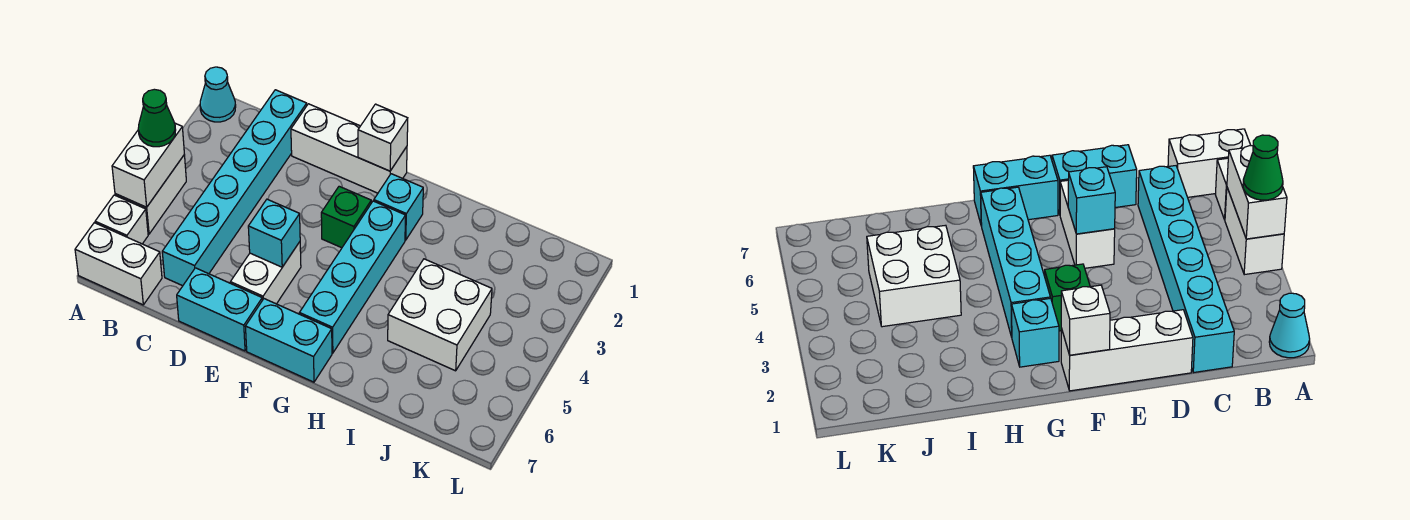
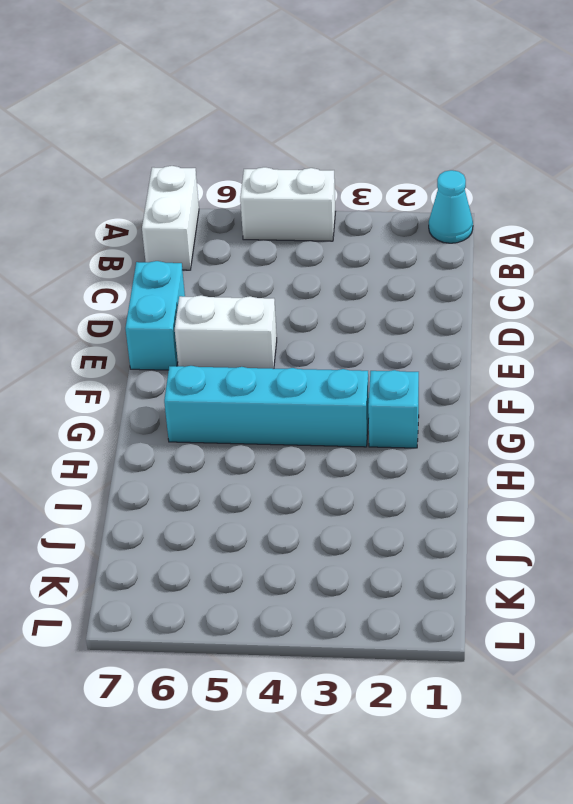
none -> white brick A6 level 1
none -> cyan brick C1:C6 level 1
none -> white brick D1:F1 level 1

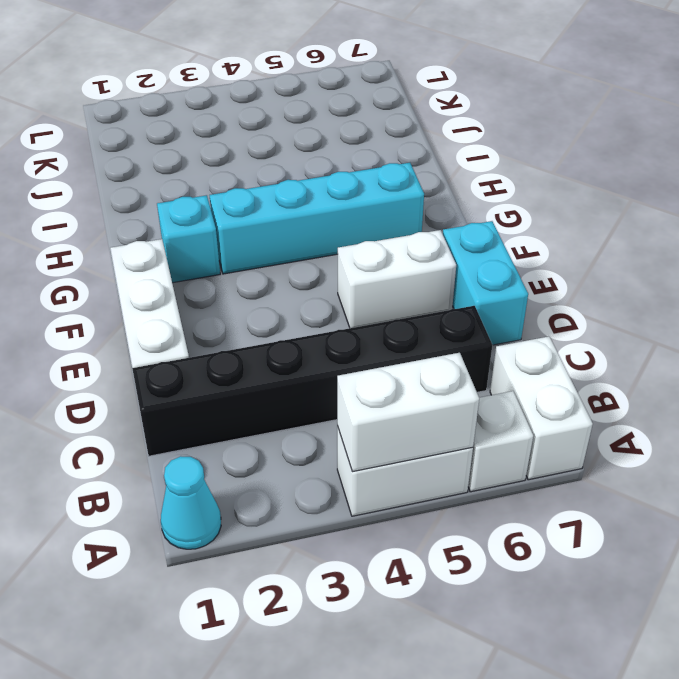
black brick C1:C6 level 1 -> cyan brick C1:C6 level 1
none -> green brick F3 level 1
none -> cyan brick F7:G7 level 1
none -> white brick I4:J5 level 1

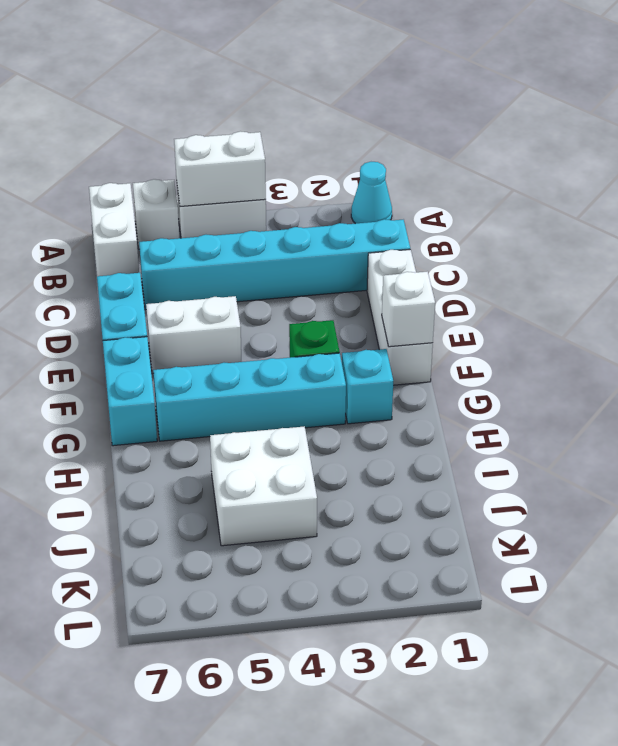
none -> cyan brick E5 level 2
none -> green cone A4 level 3

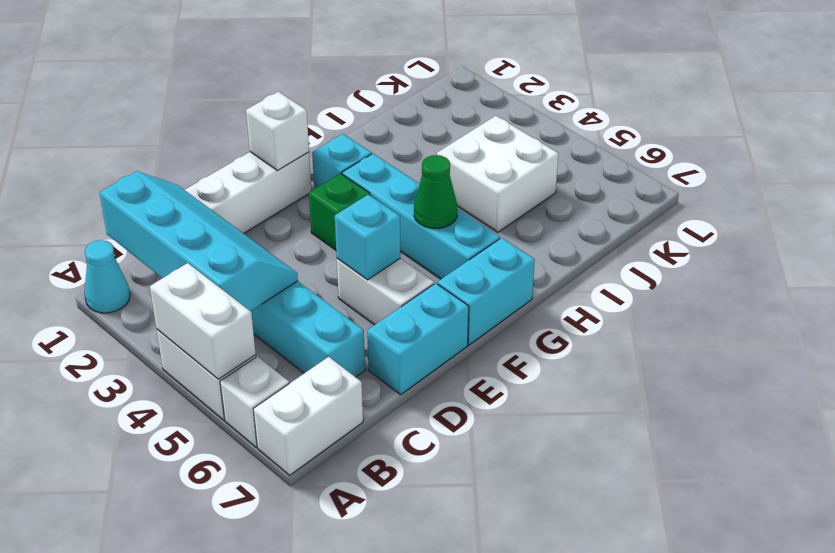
cyan slope B1:C4 level 2 top B -> none
green cone G5 level 2 -> green cone A4 level 3

